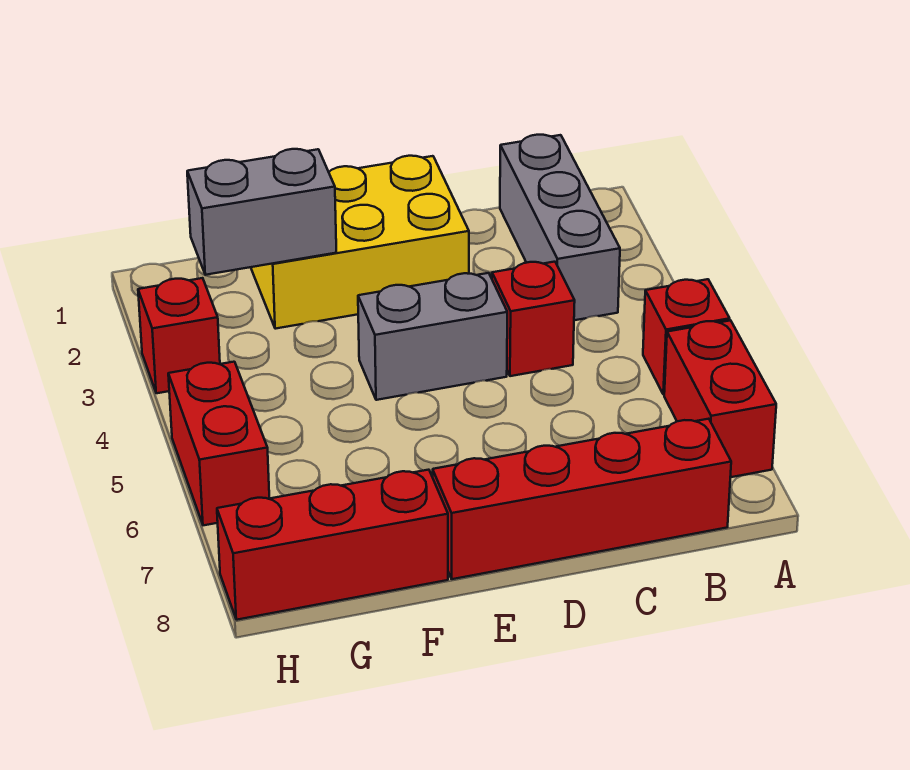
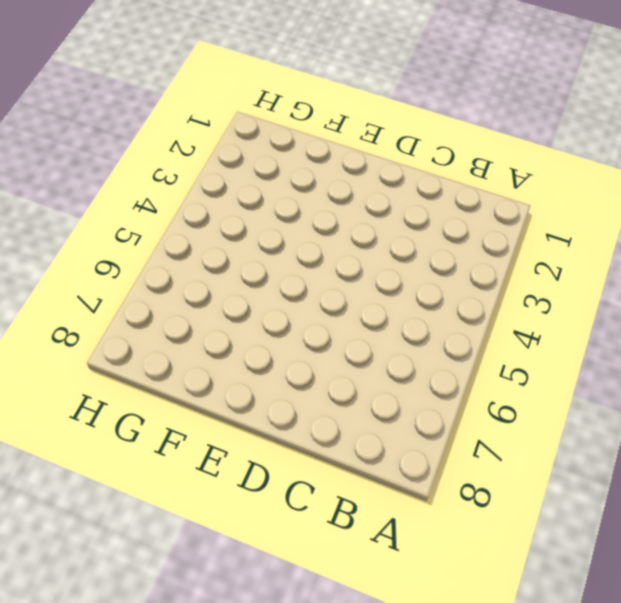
none -> red brick A5 level 1
none -> red brick A6:A7 level 1

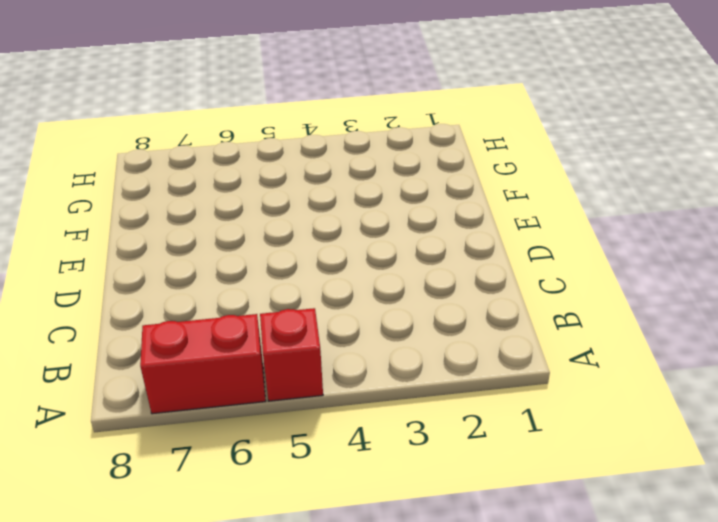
none -> grey brick B1:B3 level 1
none -> red brick B8:E8 level 1

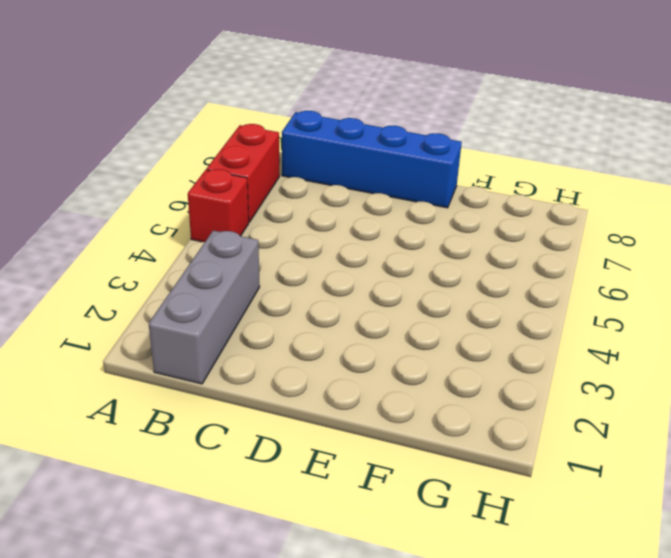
blue brick B8:E8 level 1 -> red brick B8:E8 level 1
none -> red brick C4 level 1
none -> yellow brick D1:F2 level 1

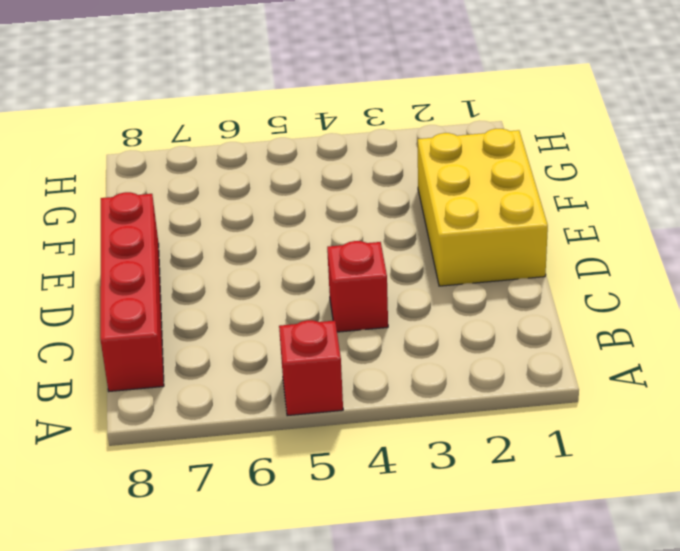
none -> red brick A6:A7 level 1
none -> grey brick B1:B3 level 1

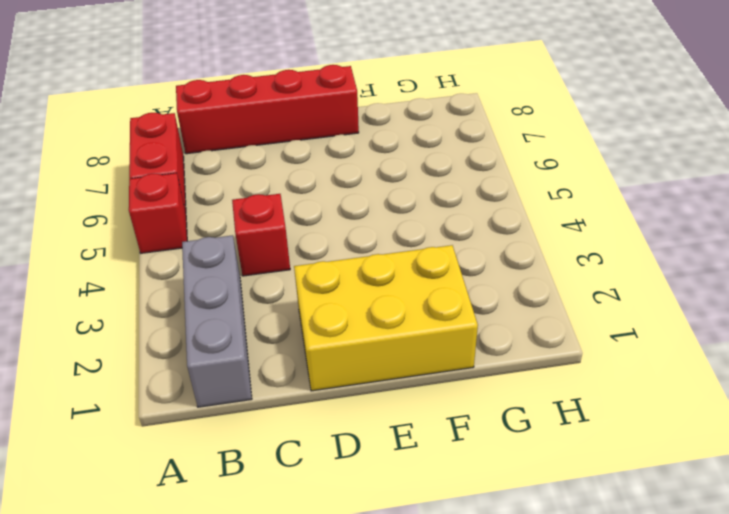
none -> grey brick D4:E4 level 1
none -> red brick F8:H8 level 1

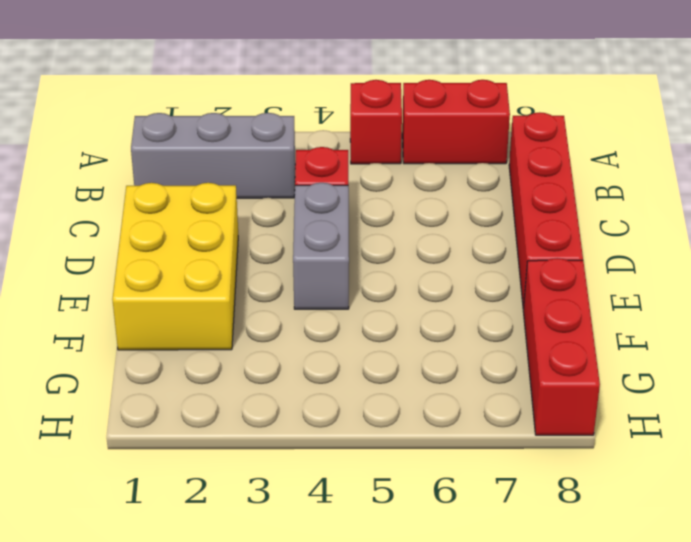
none -> red brick H3 level 1
none -> red brick H5:H6 level 1

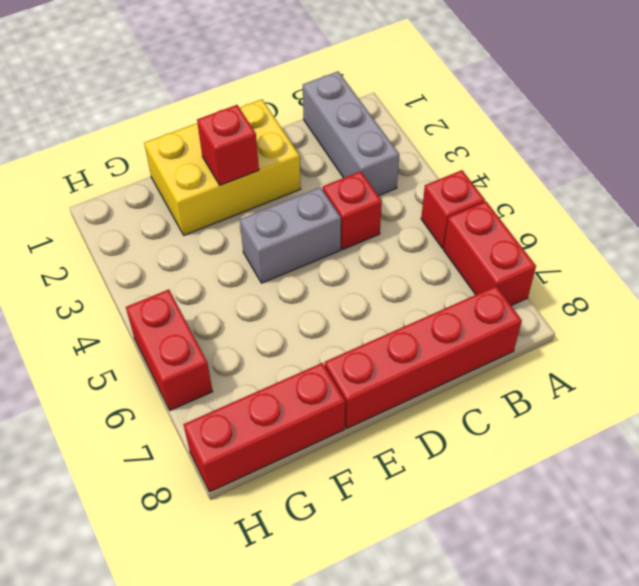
red brick E2 level 2 -> red brick H3 level 1
none -> grey brick F2:G2 level 2

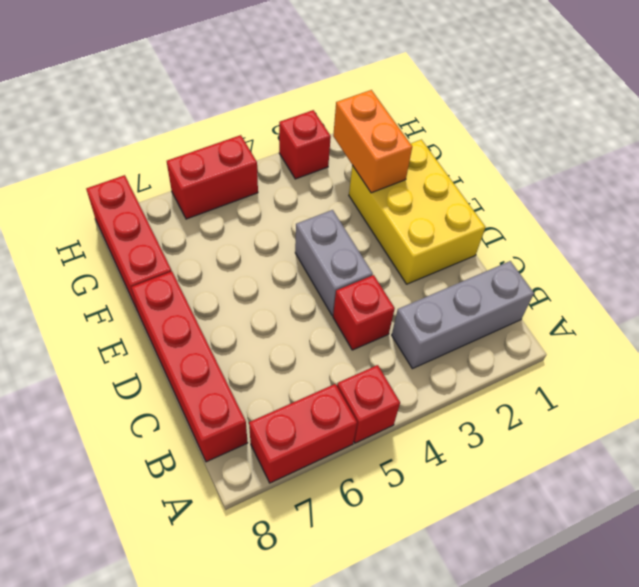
orange brick F2:G2 level 2 -> grey brick F2:G2 level 2

